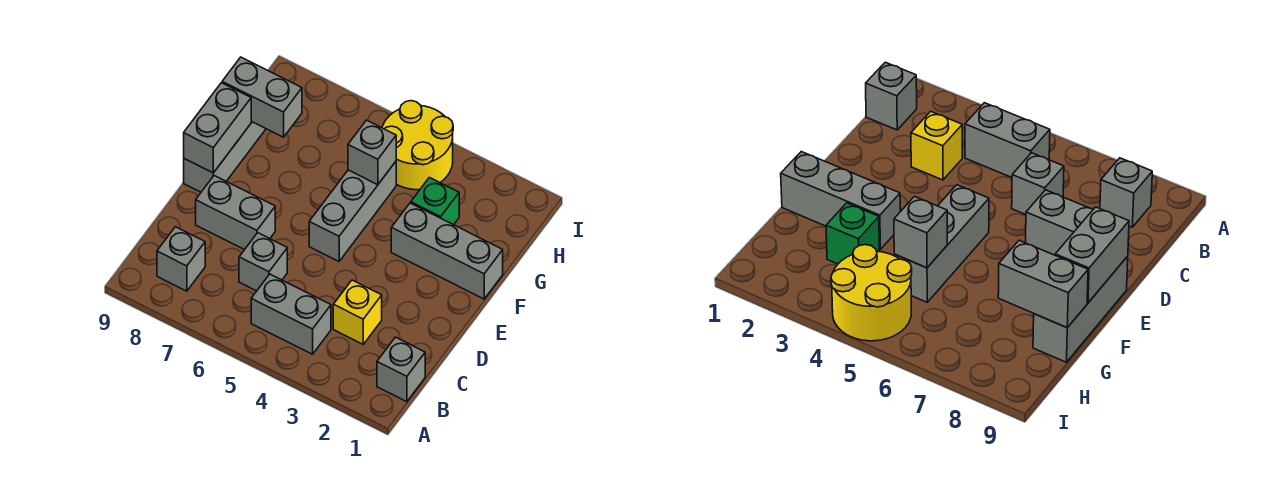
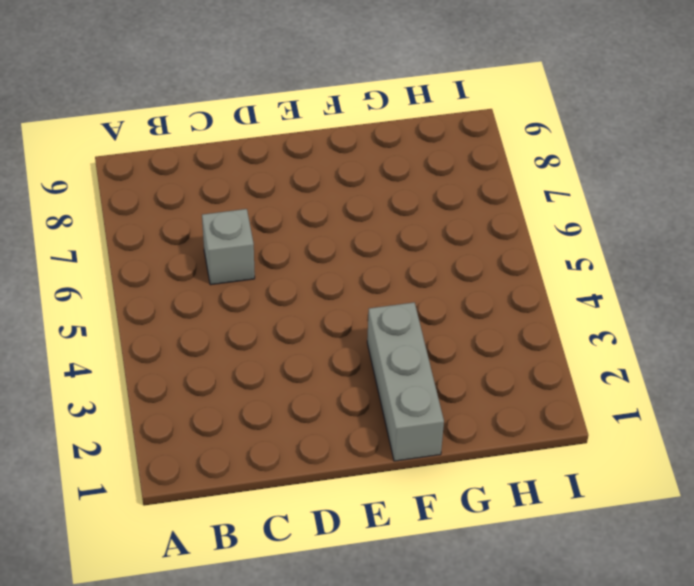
none -> grey brick B1 level 1
none -> grey brick B4:B5 level 1
none -> grey brick B8 level 1

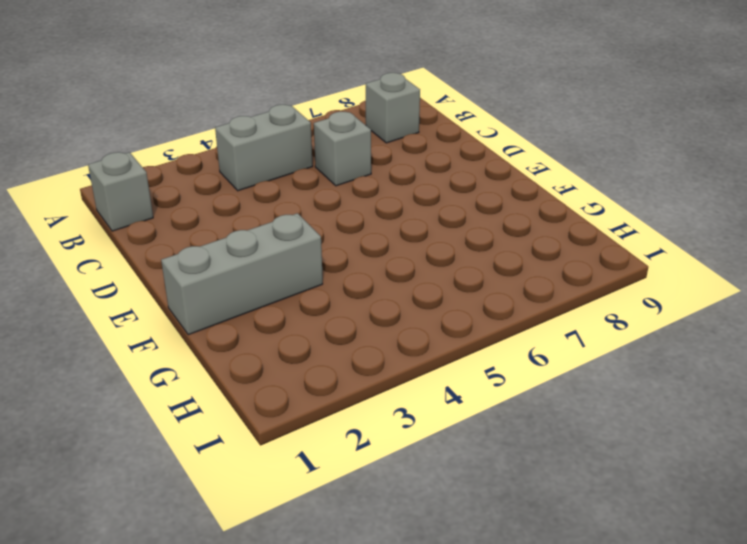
none -> yellow brick C3 level 1
none -> grey brick D7:D8 level 1
none -> grey brick E5:G5 level 1

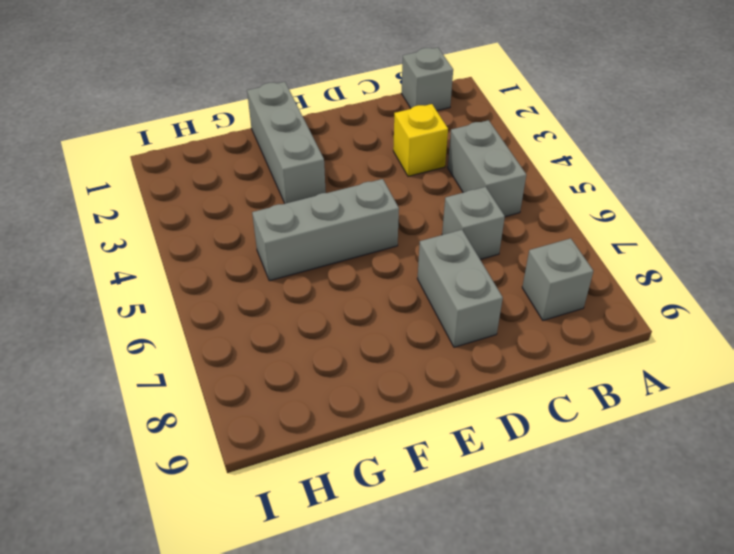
none -> grey brick E9:G9 level 1
none -> green brick G3 level 1
none -> yellow round brick H4:I5 level 1

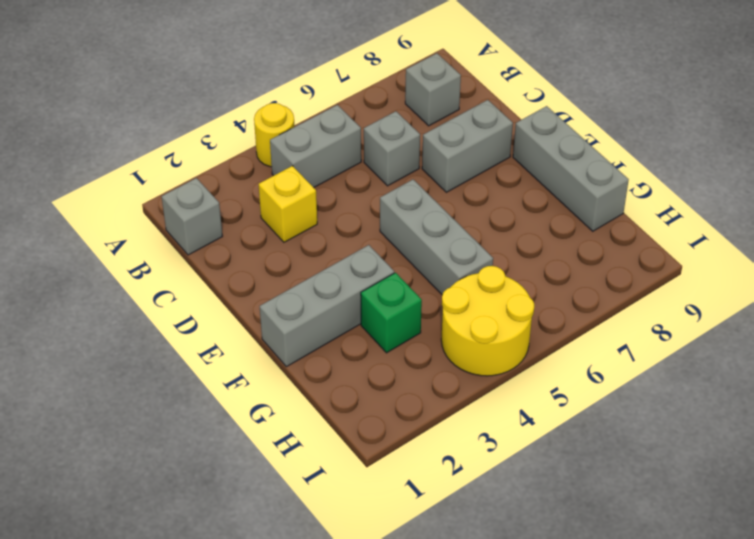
yellow round brick A4 level 1 -> none
none -> grey brick E9:F9 level 2
none -> grey brick G5 level 2
none -> grey brick G8:G9 level 2

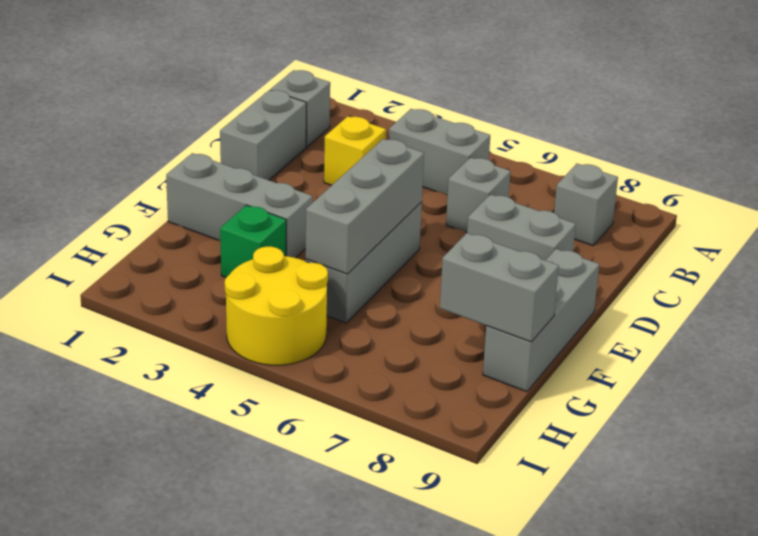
grey brick C1:D1 level 1 -> grey brick E9:F9 level 2
grey brick E5:G5 level 2 -> grey brick G5 level 2

